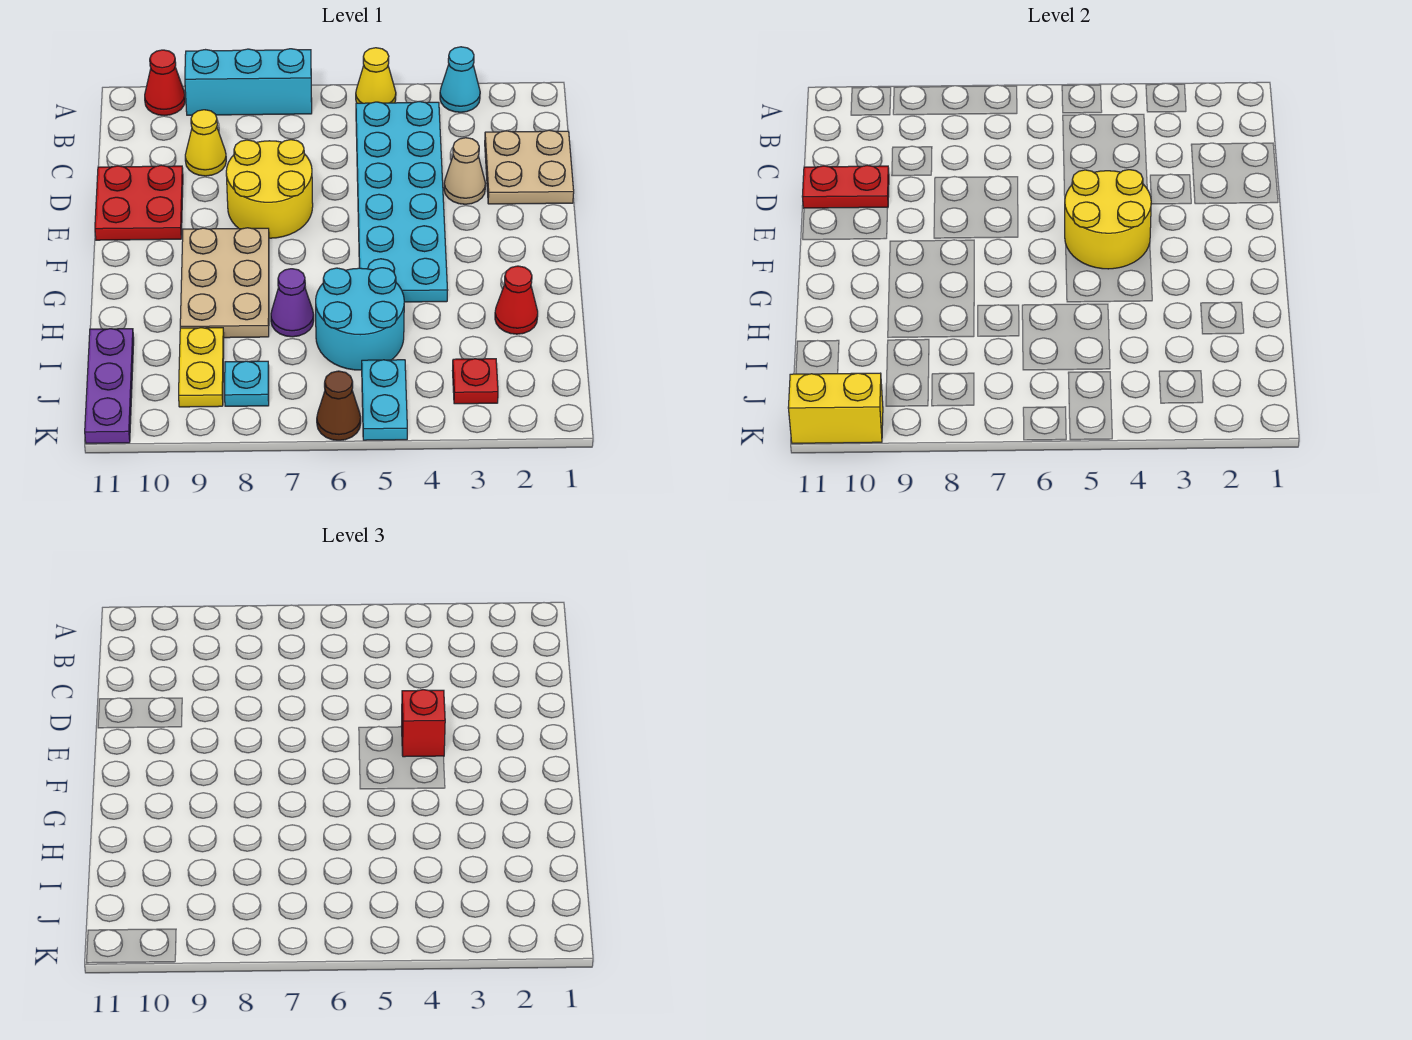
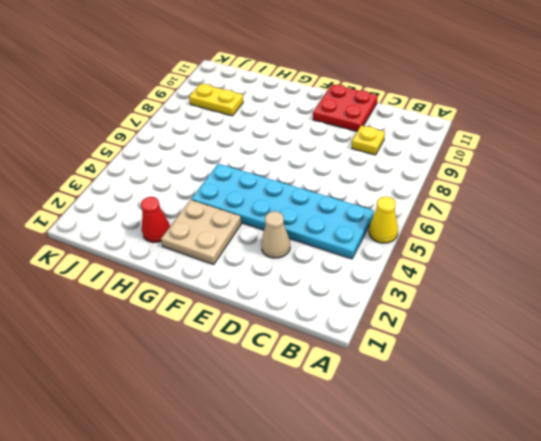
yellow plate C9 level 1 -> yellow cone C9 level 1
tan plate F2:G3 level 1 -> tan plate C1:D2 level 1
none -> cyan cone A3 level 1
none -> cyan brick A7:A9 level 1
none -> red cone A10 level 1

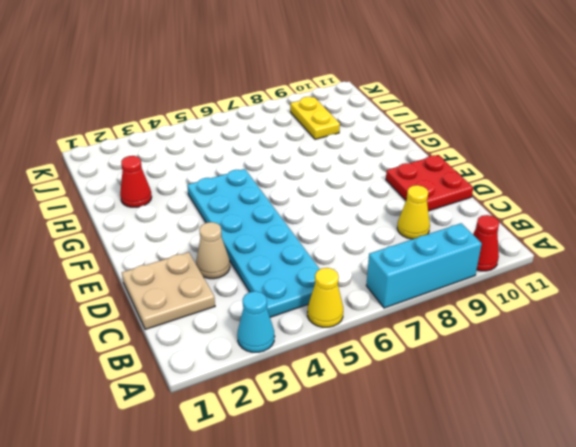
none -> yellow round brick D7:E8 level 1
none -> tan plate F8:H9 level 1
none -> cyan round brick H5:I6 level 1

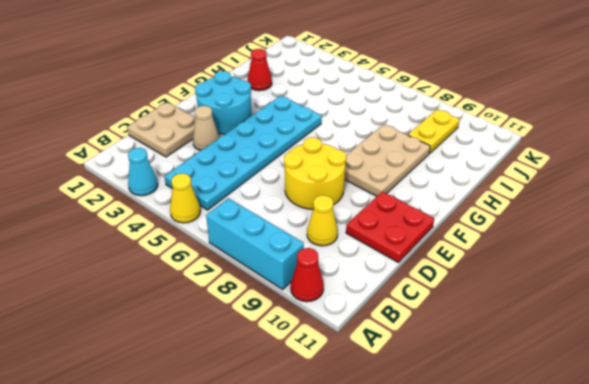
cyan round brick E2:F3 level 1 -> cyan round brick H5:I6 level 1
none -> purple cone H7 level 1
none -> purple plate I11:K11 level 1
none -> red plate J3 level 1

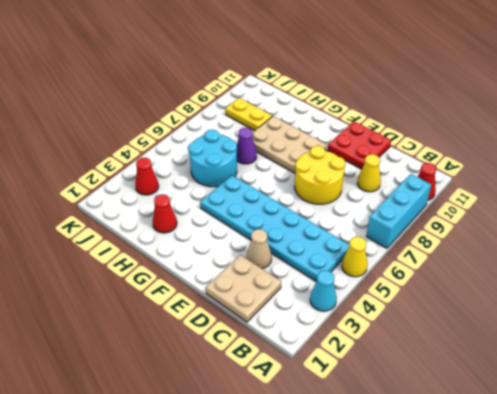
red cone J3 level 1 -> red plate J3 level 1
none -> purple plate I11:K11 level 1
none -> cyan plate J5:K5 level 1
none -> cyan plate J8 level 1

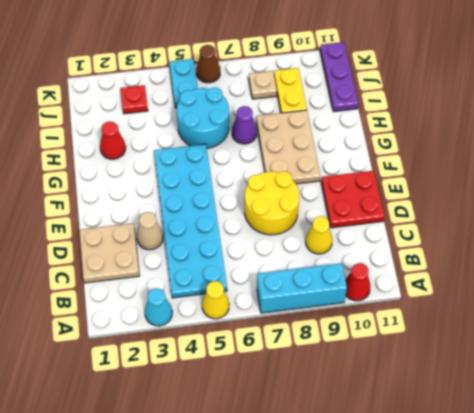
tan plate J8 level 1 -> cyan plate J8 level 1
none -> red plate D10:D11 level 2
none -> yellow round brick E4:F5 level 2
none -> yellow brick K10:K11 level 2

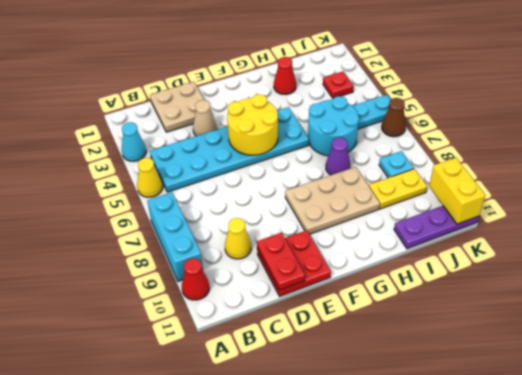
none -> yellow round brick D7:E8 level 1
none -> red brick E4 level 3

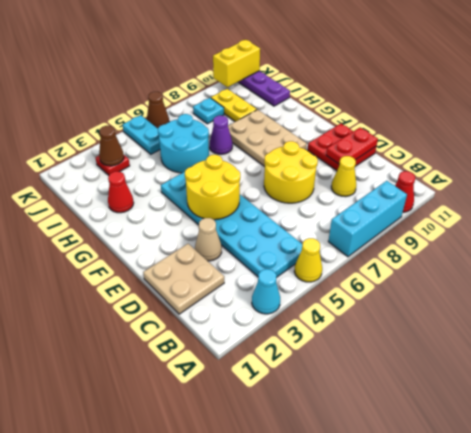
brown cone J3 level 2 -> none
none -> red brick E4 level 3

